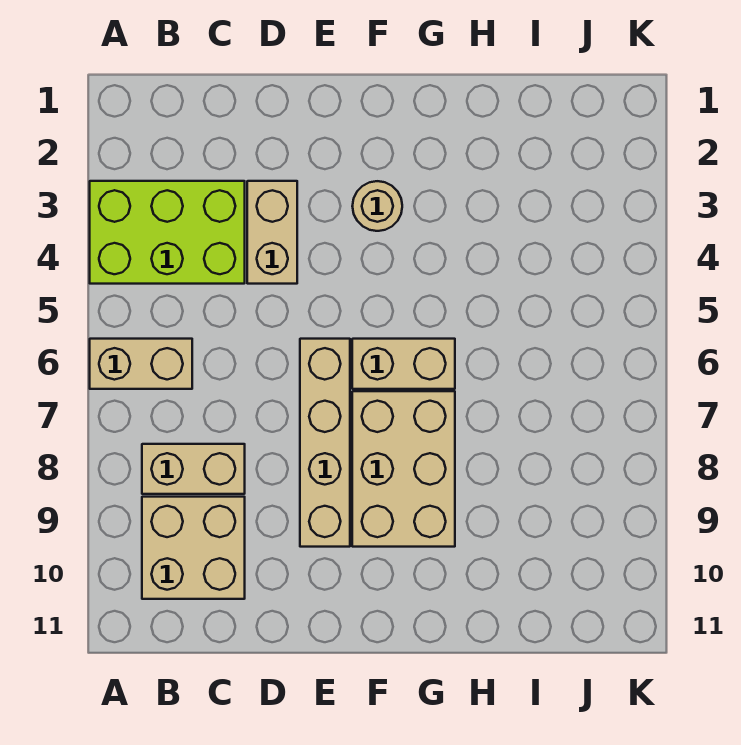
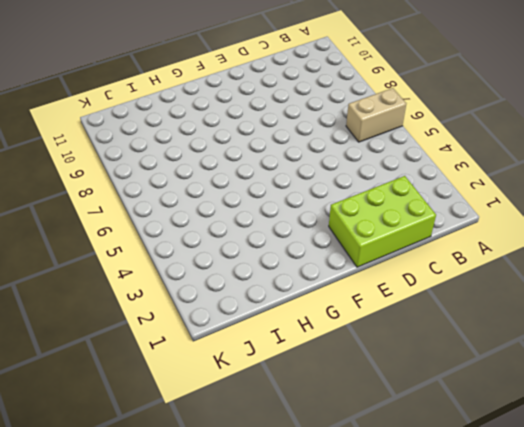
lime brick C1:E2 level 1 -> lime brick A3:C4 level 1
none -> tan brick B8:C8 level 1
none -> tan brick B9:C10 level 1

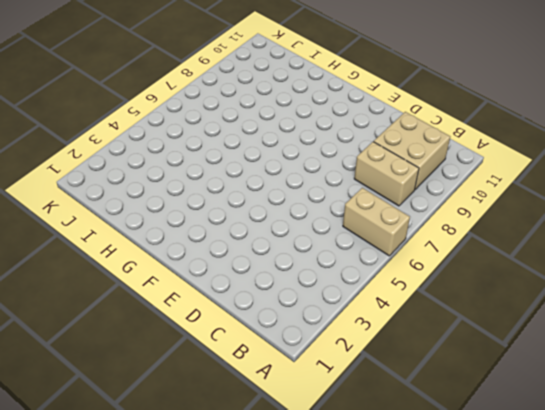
none -> lime brick A3:C4 level 1
none -> tan brick D3:D4 level 1

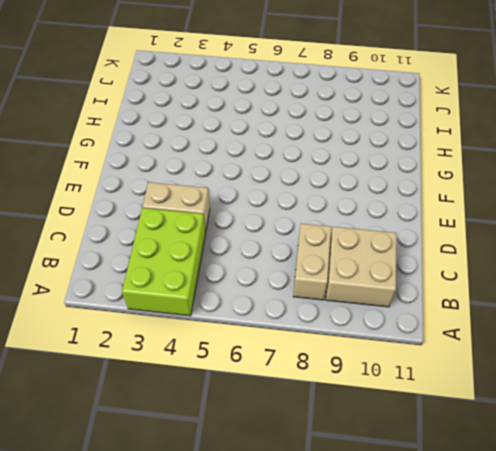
none -> tan brick A6:B6 level 1
none -> tan brick E6:E9 level 1

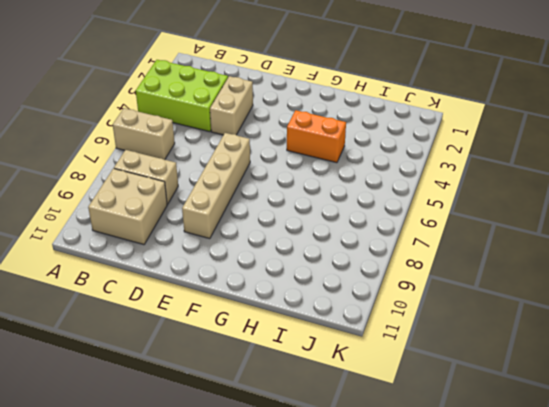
orange brick G4:H4 level 1 -> none
none -> tan round brick F3 level 1
none -> tan brick F6:G6 level 1

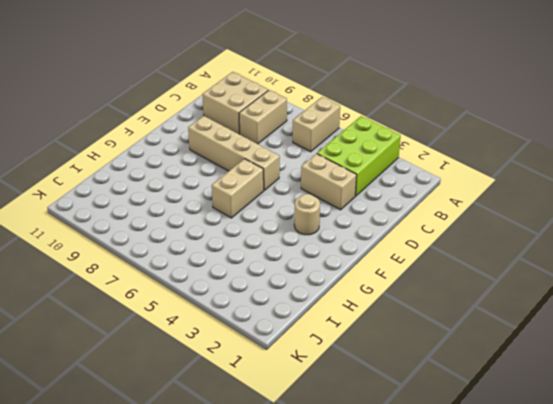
none -> tan brick F7:G9 level 1

